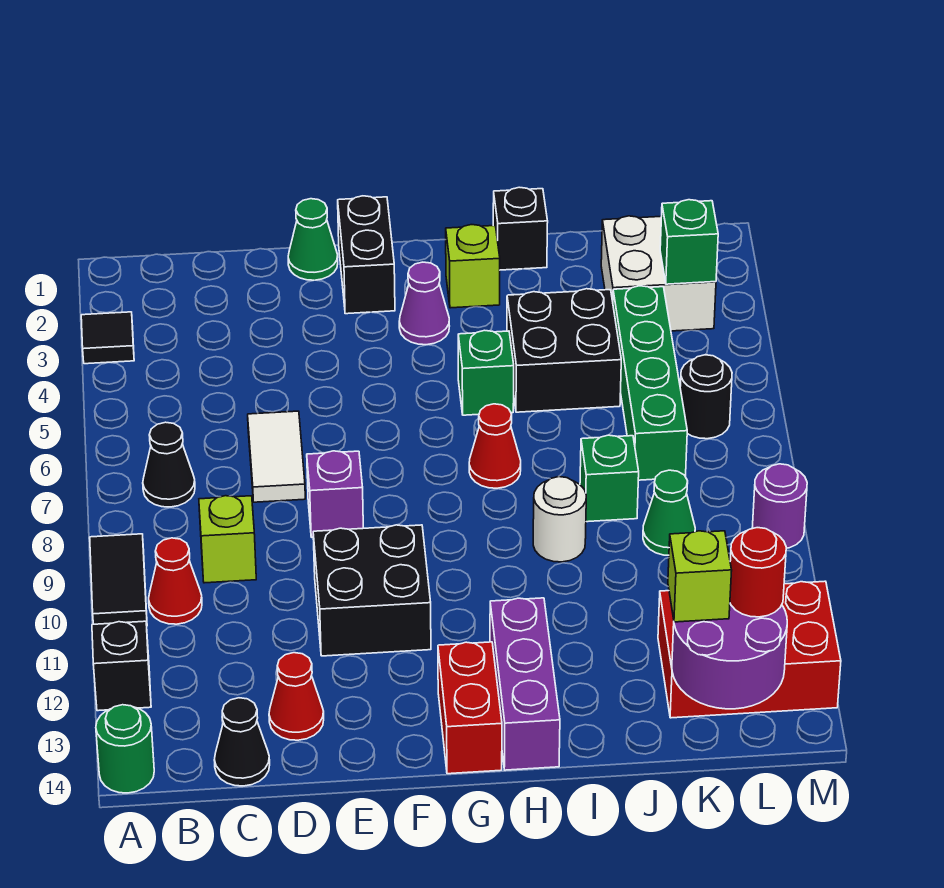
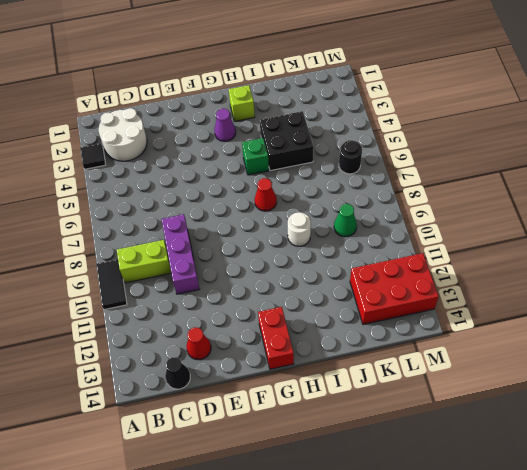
white round brick B2:C3 level 1 -> none
lime brick B9:C9 level 1 -> lime brick C9 level 1
purple brick D8:D10 level 1 -> purple brick H12:H14 level 1
none -> black brick A12 level 1
none -> green round brick A14 level 1
none -> black cone B7 level 1
none -> red cone B10 level 1

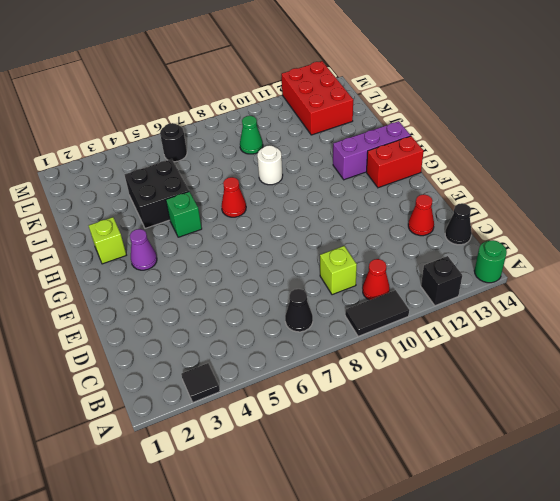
none -> white tile D6:D7 level 1
none -> green cone E1 level 1
none -> purple brick E8 level 1
none -> black brick E10:F11 level 1

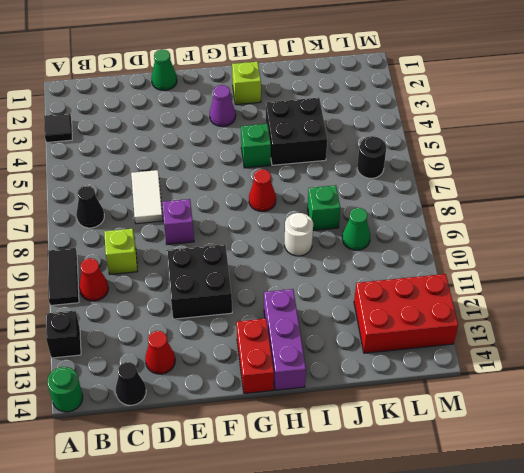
none -> black brick F1:F2 level 1
none -> black brick I1 level 1
none -> white brick K2:L3 level 1
none -> green brick K4:K7 level 1

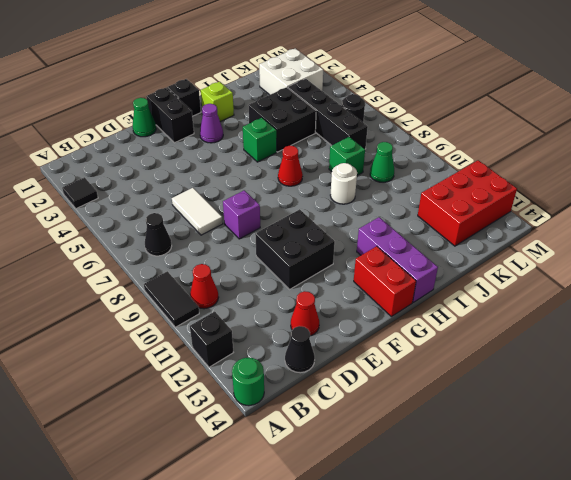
black brick G1 level 1 -> black brick I1 level 1
black brick K4:K7 level 1 -> green brick K4:K7 level 1
none -> lime brick C9 level 1
none -> purple round brick M9 level 1
none -> purple round brick K13:L14 level 2
none -> green brick L3 level 2

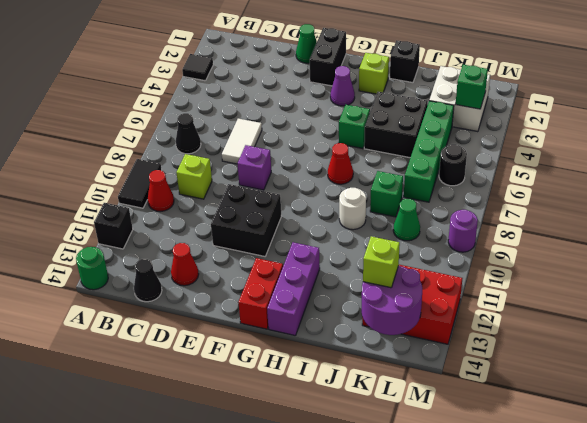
none -> red round brick L13 level 3

